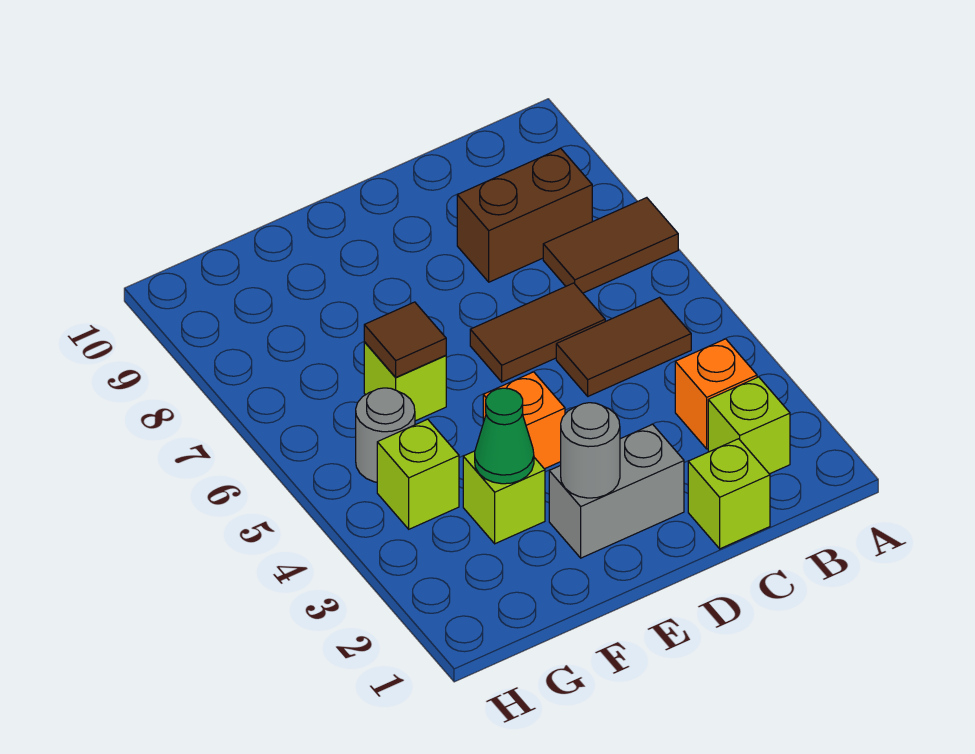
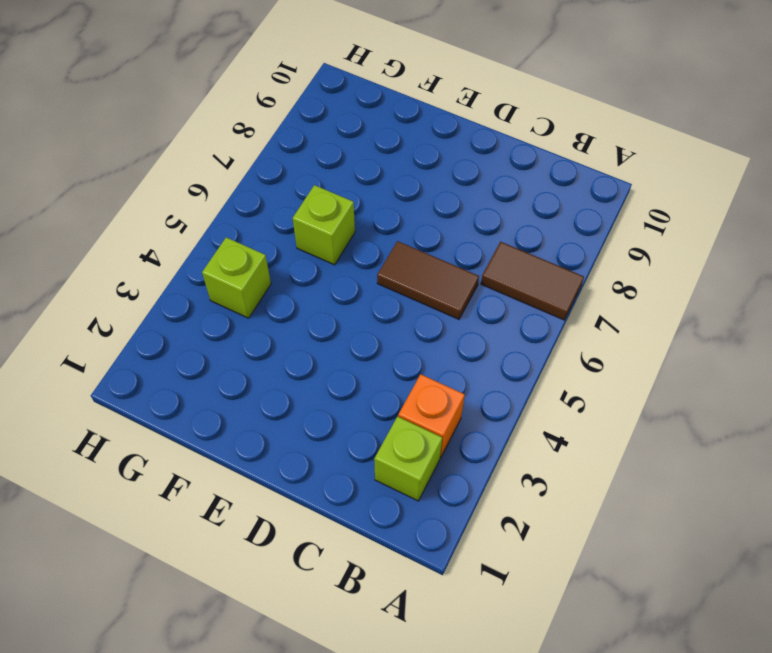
none -> brown tile B5:C5 level 1
none -> brown brick B8:C8 level 1
none -> lime brick C1 level 1

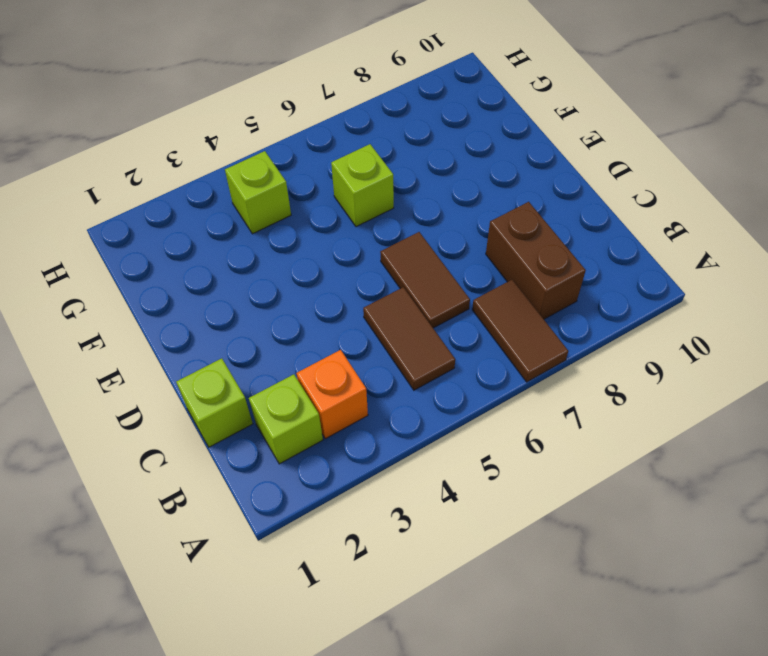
none -> grey brick D2:E2 level 1
none -> orange brick E4 level 1
none -> lime brick F3 level 1

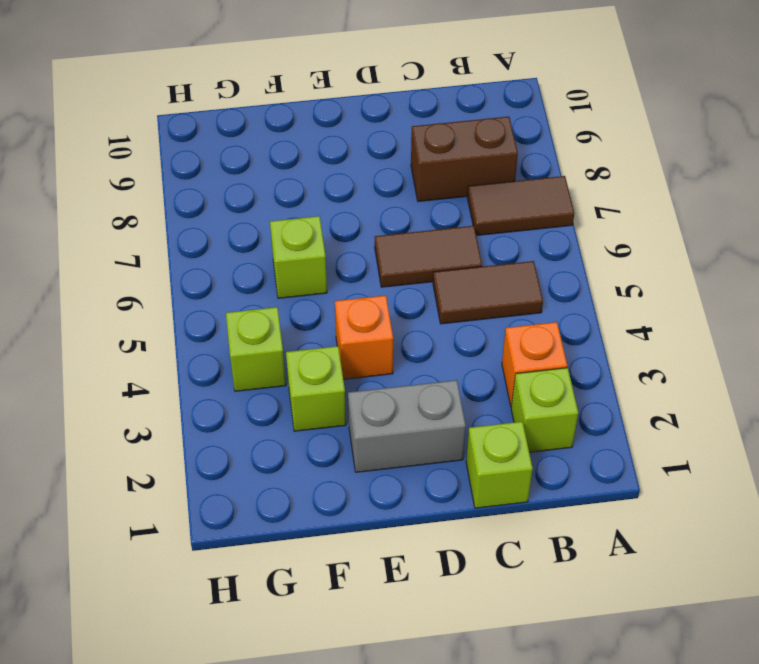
none -> grey round brick G5 level 1
none -> grey round brick E2 level 2
none -> green cone F3 level 2

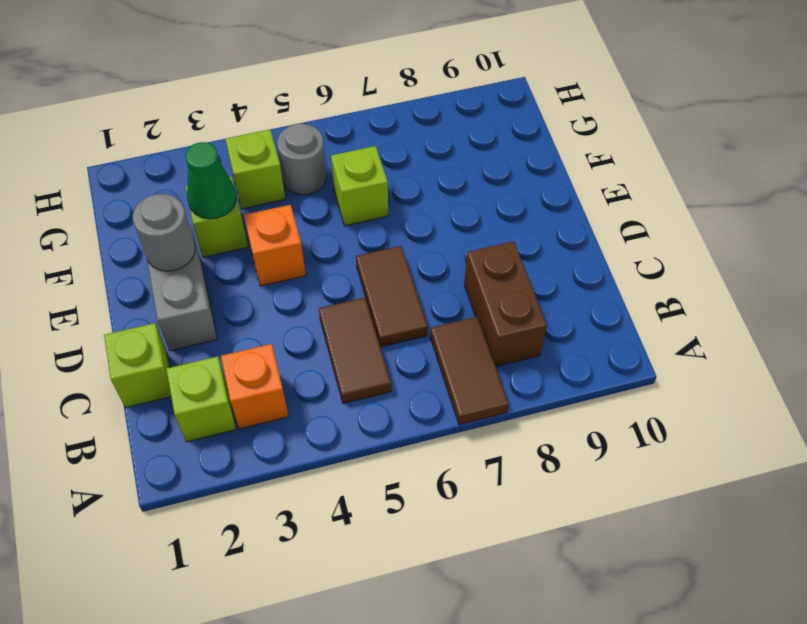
none -> brown tile F6 level 2

